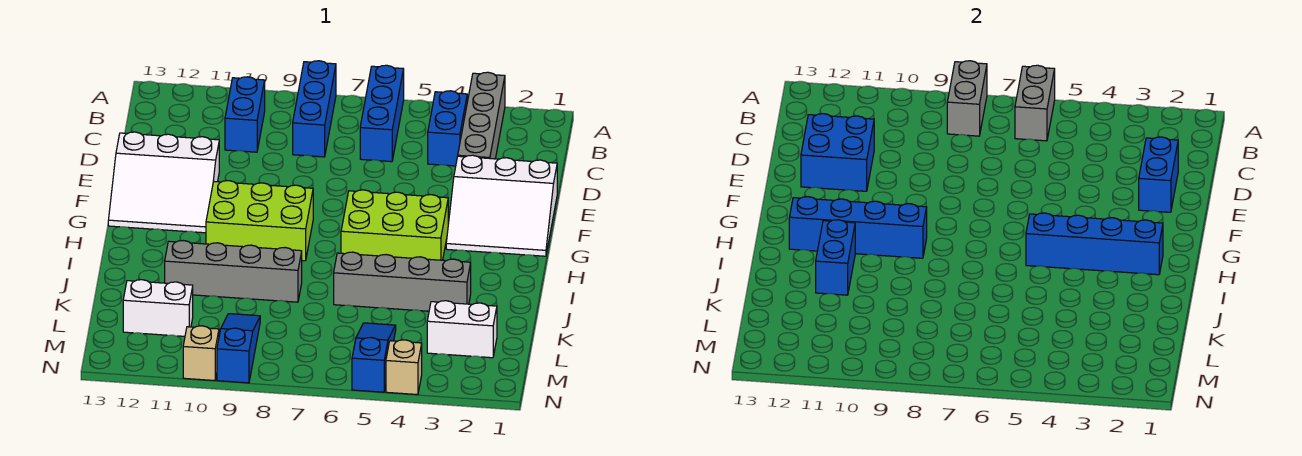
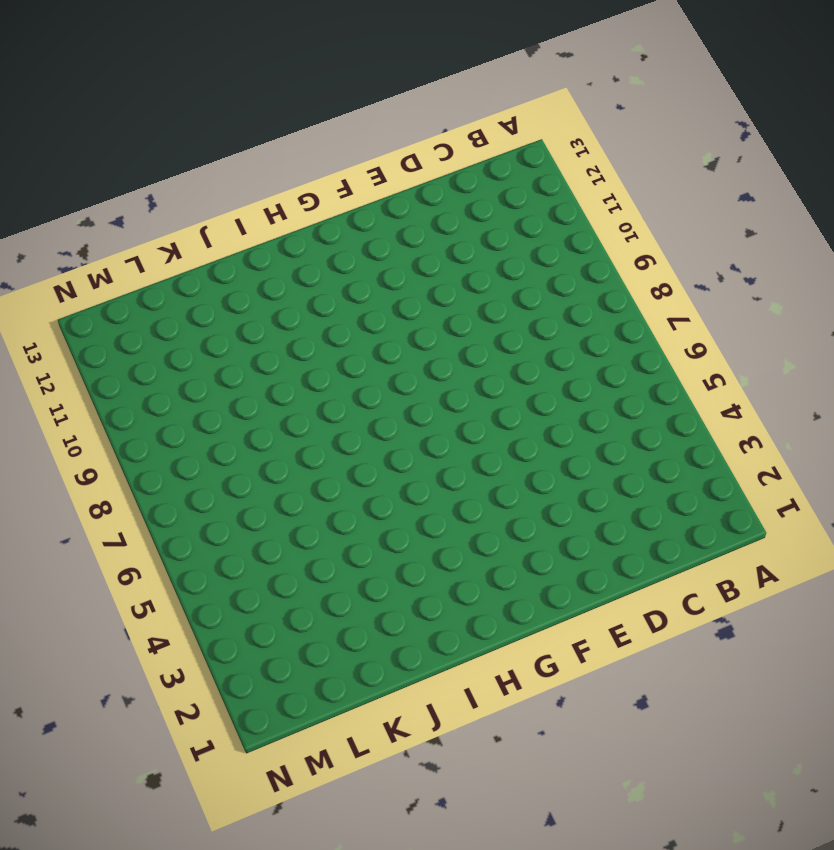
none -> grey brick A3:D3 level 1
none -> blue brick A6:C6 level 1
none -> blue brick A8:C8 level 1

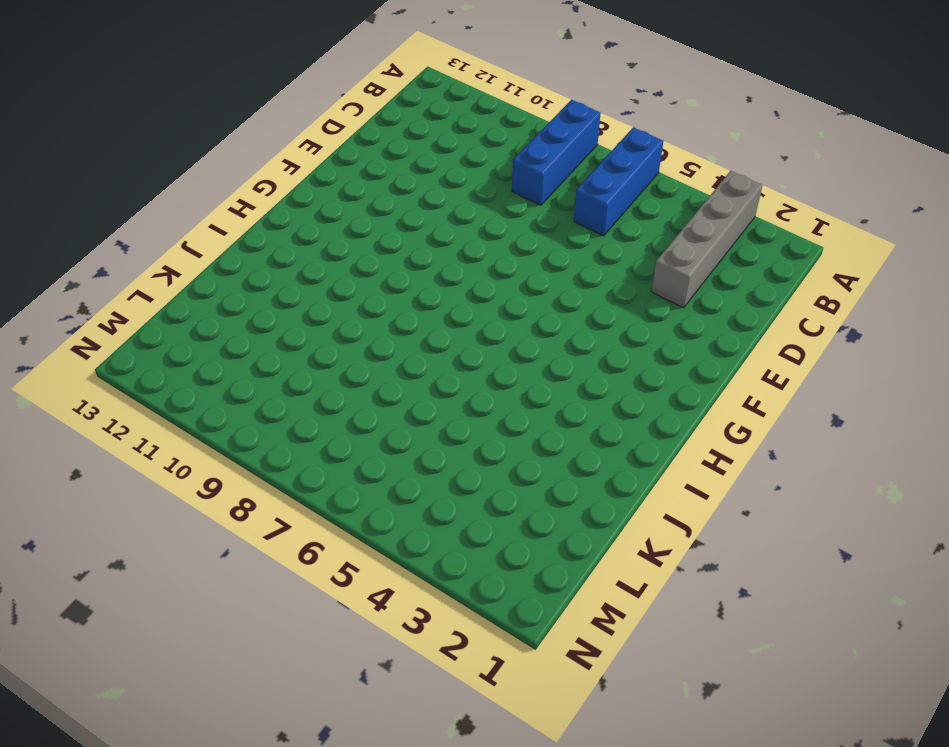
none -> blue brick B4:C4 level 1
none -> blue brick B10:C10 level 1
none -> white slope E1:G3 level 1 top E

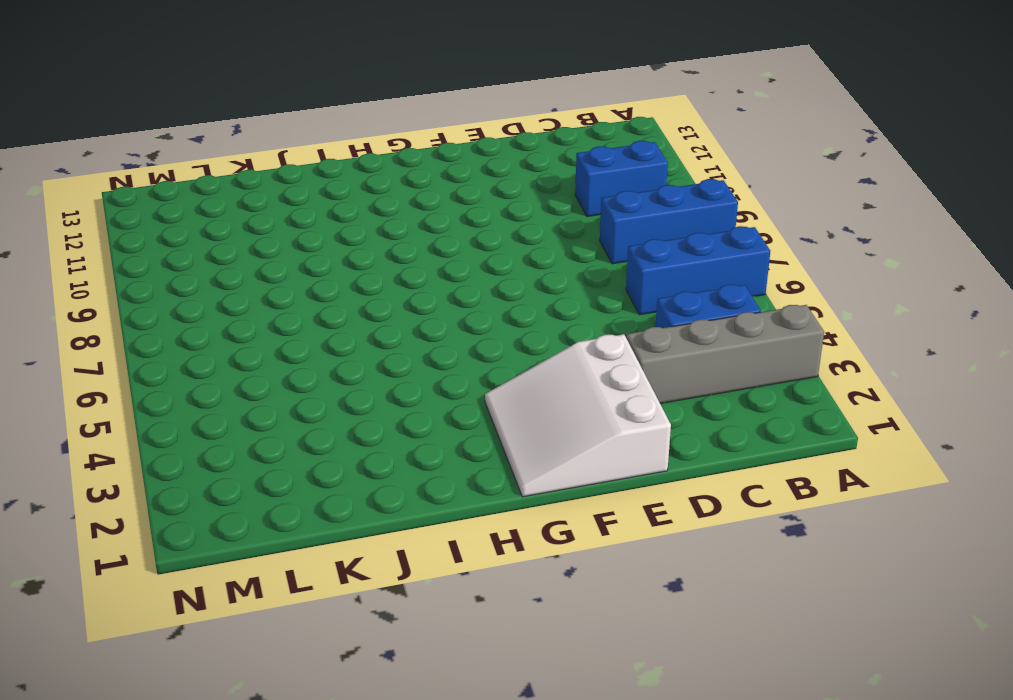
none -> white slope E11:G13 level 1 top E
none -> lime brick G4:H6 level 1
none -> lime brick G8:H10 level 1

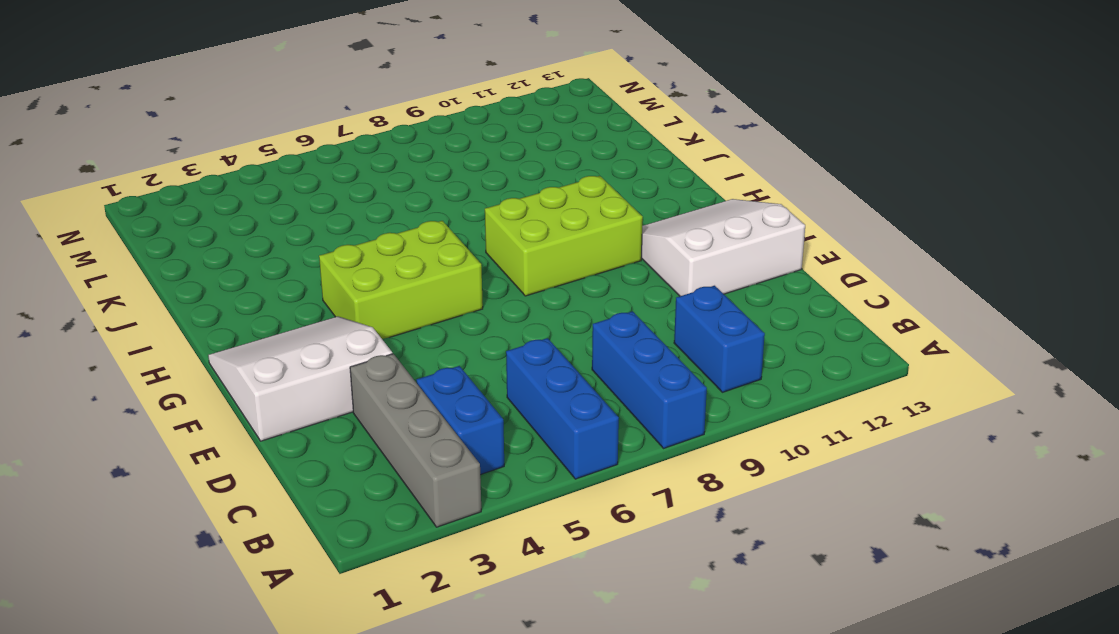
none -> grey brick J3:J6 level 1
none -> grey brick J8:J11 level 1
none -> white brick L2:L3 level 1

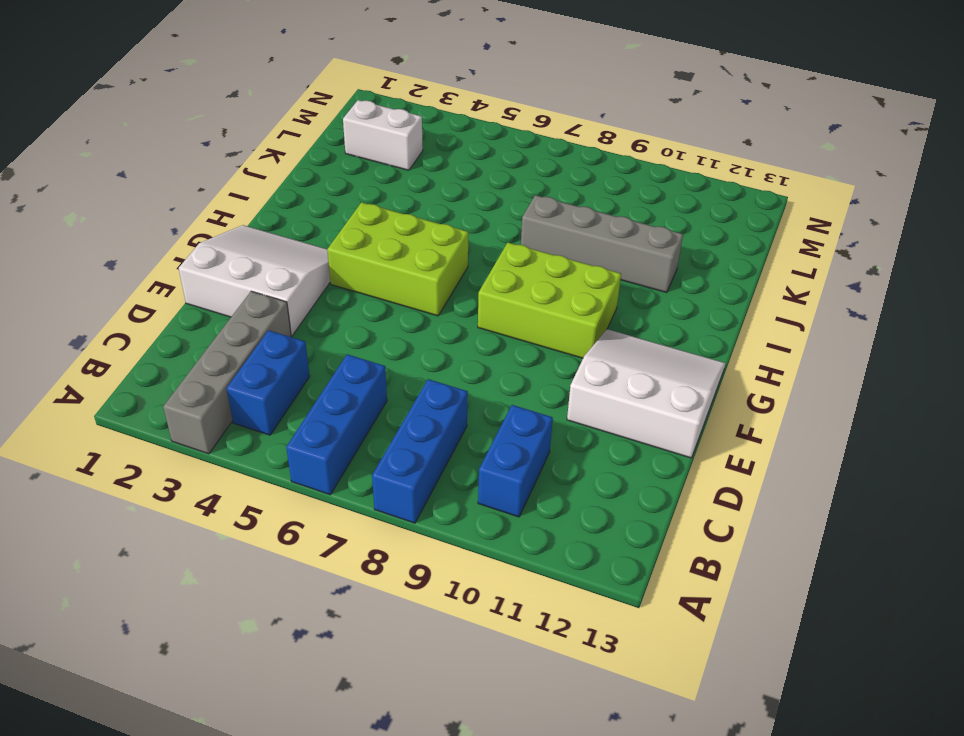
none -> grey brick J3:J6 level 1
none -> blue slope L5:N5 level 1 top N
none -> blue slope L9:N9 level 1 top N

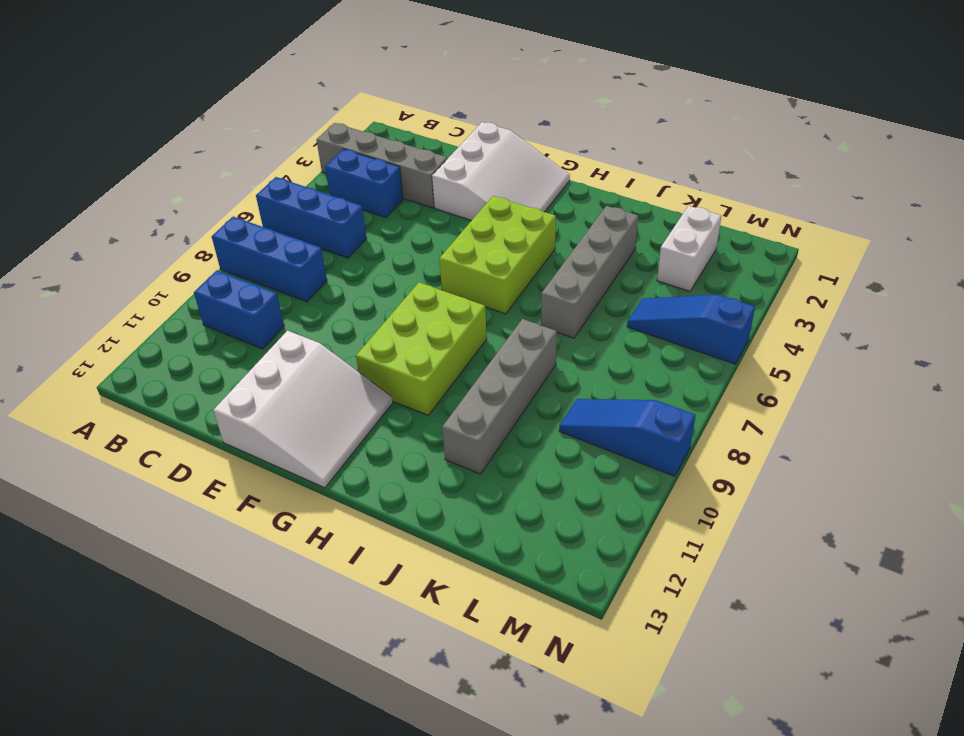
none -> white brick L11:L12 level 1
none -> tan brick N4 level 1
none -> tan brick N10 level 1

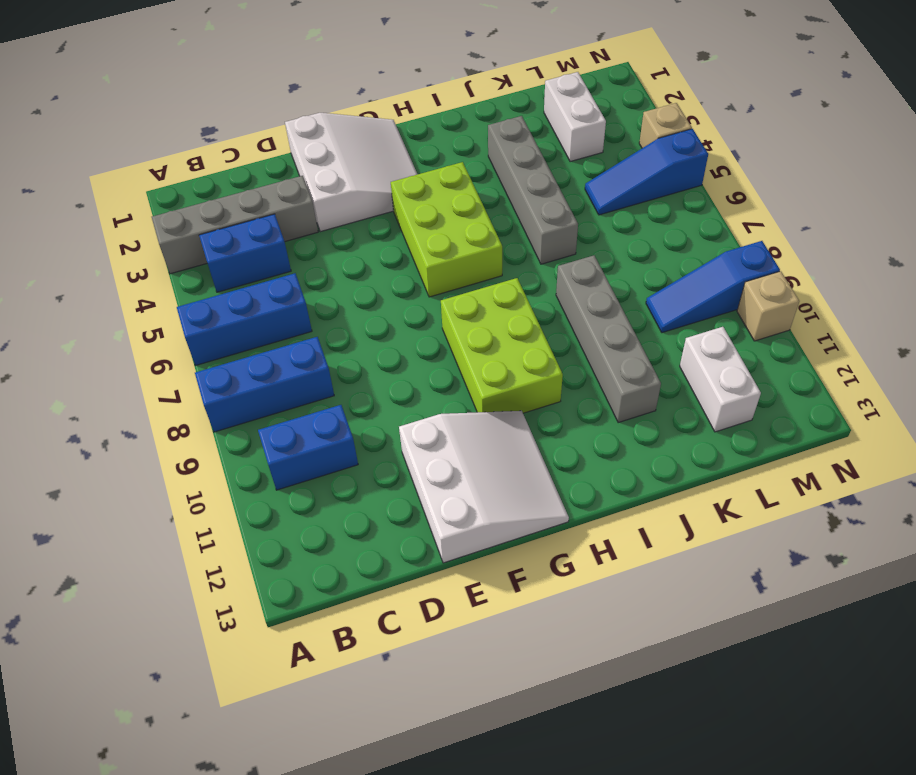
none -> grey brick A6:B6 level 2
none -> grey brick A8:B8 level 2
none -> blue brick D2:E2 level 2

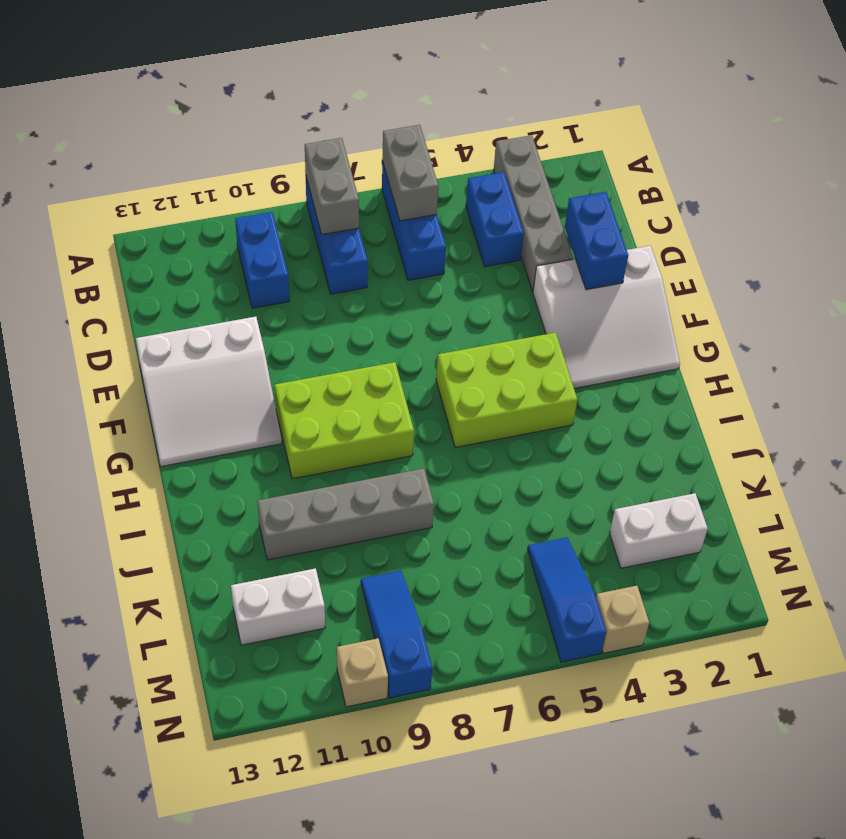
none -> grey brick J3:J6 level 1
none -> blue brick D11:E12 level 2
none -> blue brick H2:H5 level 2

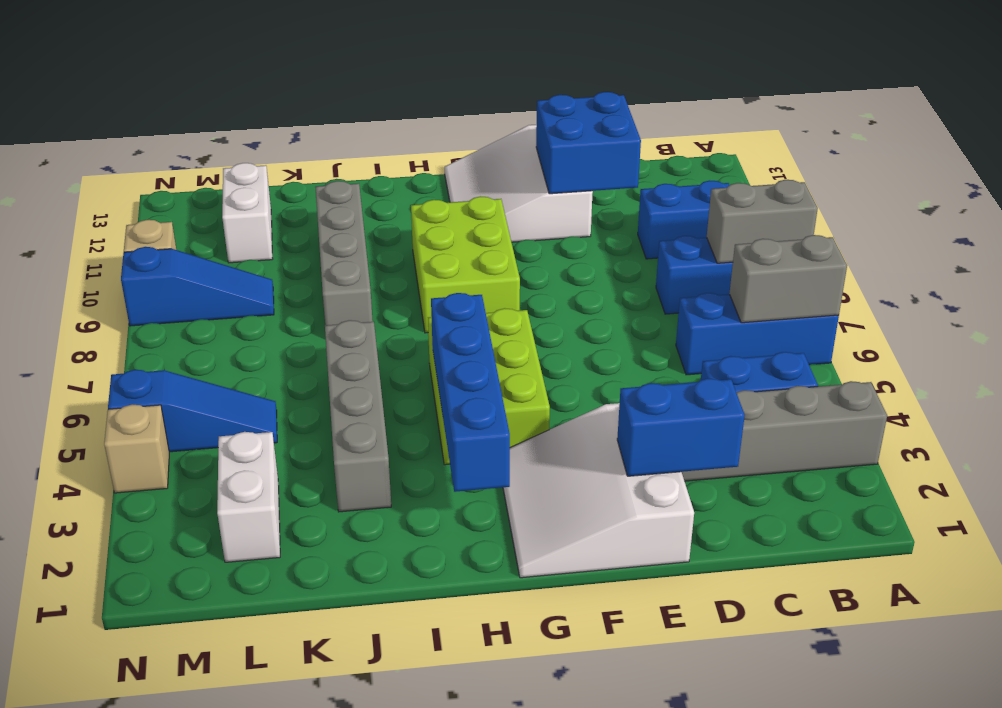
none -> blue brick H9:H12 level 2
none -> blue brick I11:J11 level 2

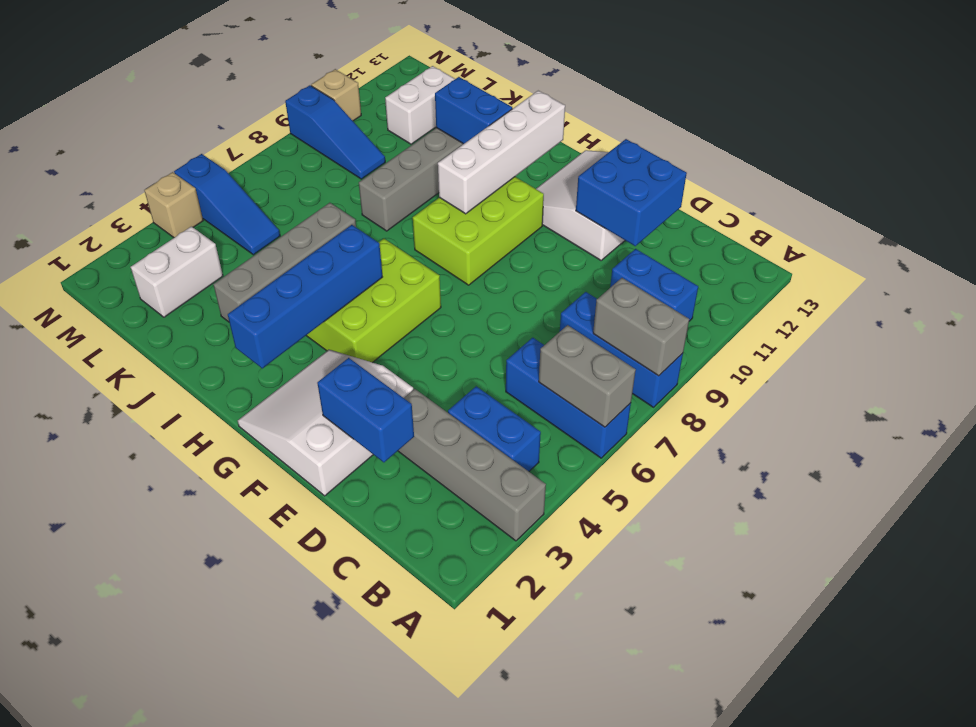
white brick H9:H12 level 2 -> blue brick H9:H12 level 2

